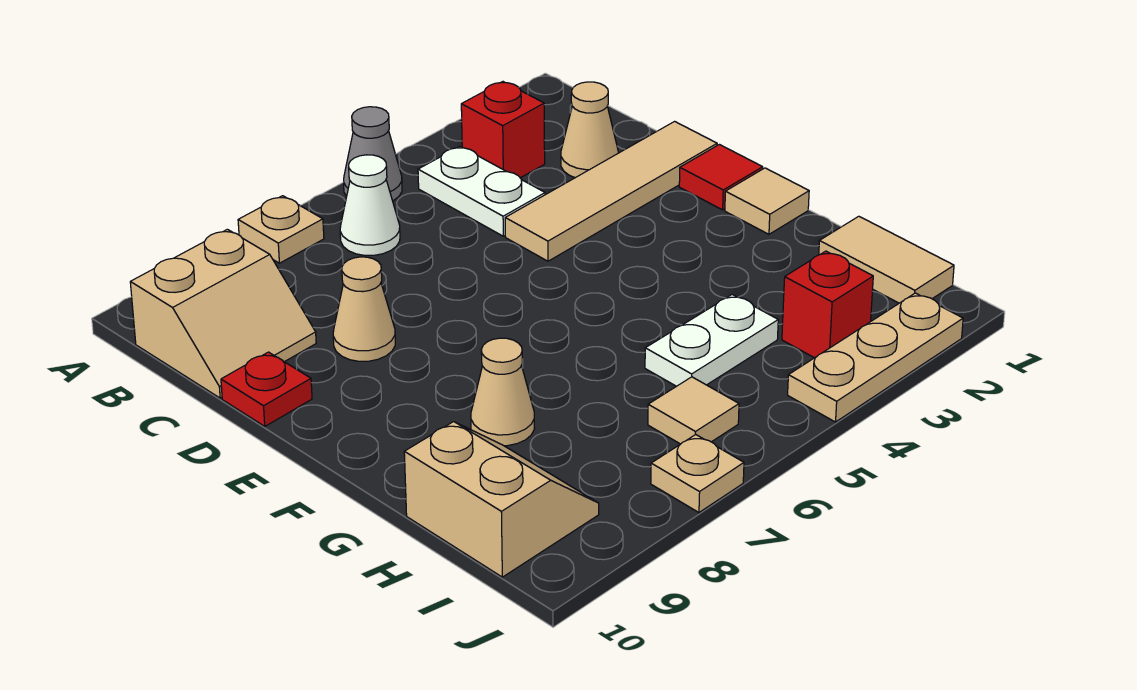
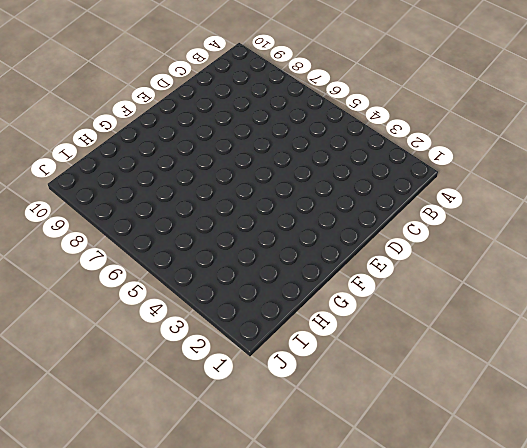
none -> grey cone A5 level 1
none -> tan plate A7 level 1
none -> red brick B3 level 1

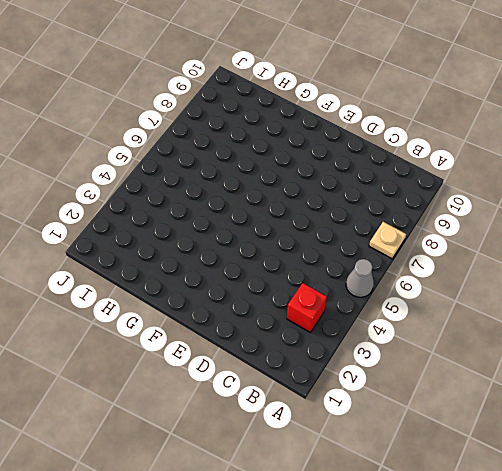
none -> white plate B4:C4 level 1
none -> white cone B6 level 1
none -> tan slope B9:C10 level 1 top B

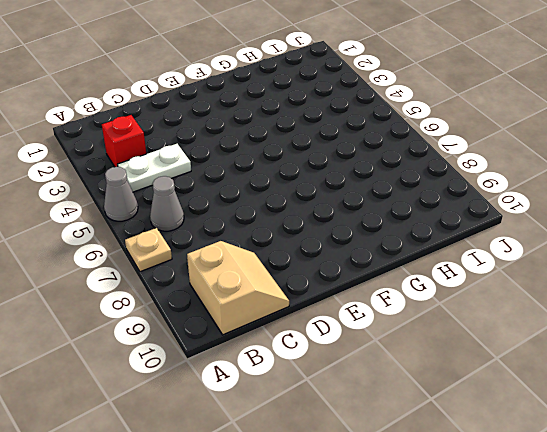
grey cone B6 level 1 -> white cone B6 level 1
none -> tan cone C2 level 1
none -> tan tile D1:D4 level 1
none -> tan cone D8 level 1

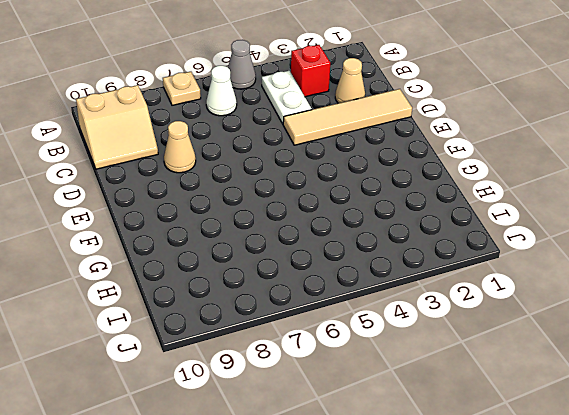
none -> red plate D10 level 1
none -> red tile E1 level 1
none -> tan tile F1 level 1

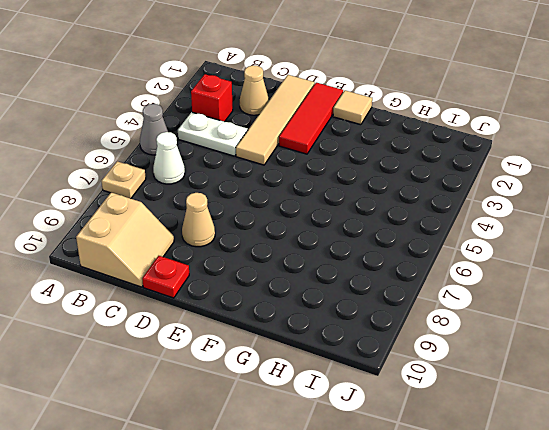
red tile E1:E3 level 1 -> red tile E1 level 1
none -> tan cone G8 level 1
none -> tan tile H1:I1 level 1
none -> white plate H4:H5 level 1

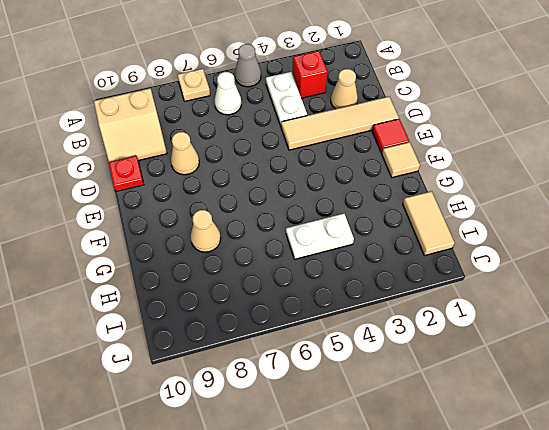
none -> tan slope H9:I10 level 1 top 10
none -> red brick I3 level 1
none -> tan tile I6 level 1

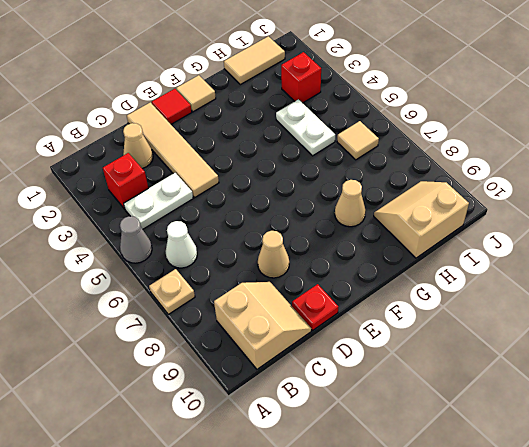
none -> tan plate J2:J4 level 1
none -> tan plate J7 level 1

